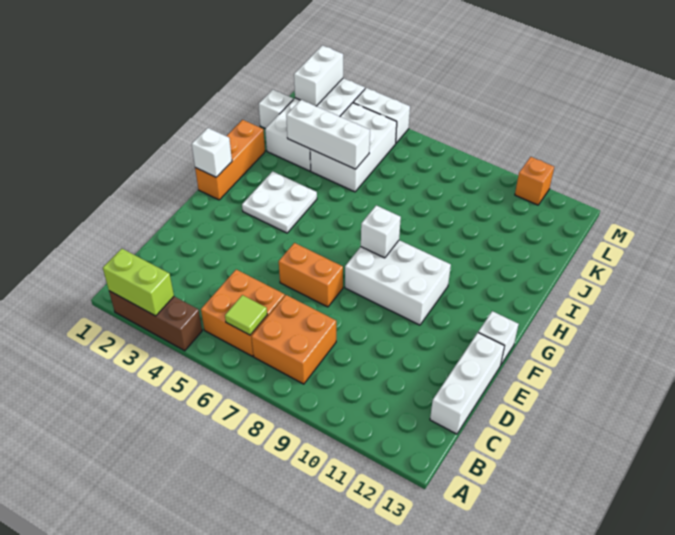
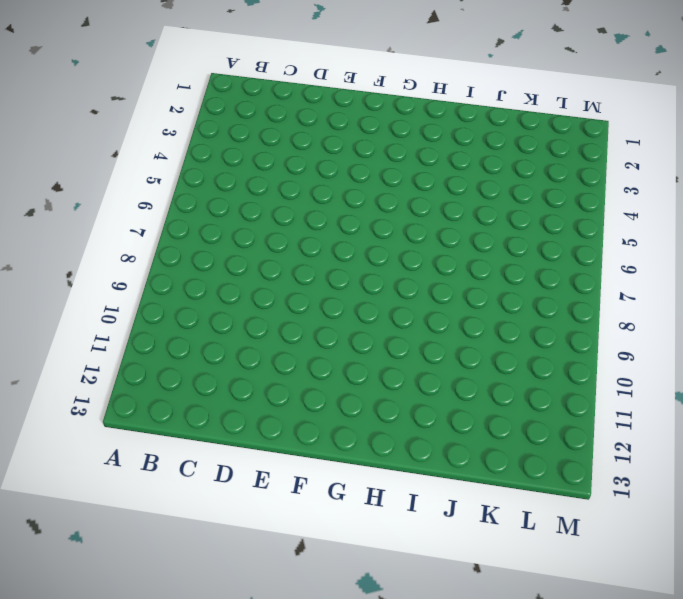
none -> brown brick A2:A4 level 1
none -> orange brick B5:C6 level 1
none -> orange brick B7:C8 level 1

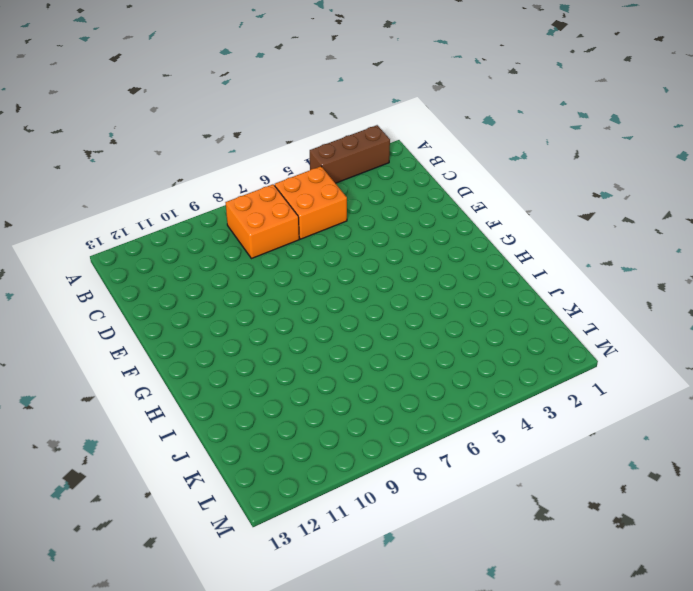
none -> white brick C13:E13 level 1
none -> orange brick E6:E7 level 1
none -> white brick F8:G10 level 1

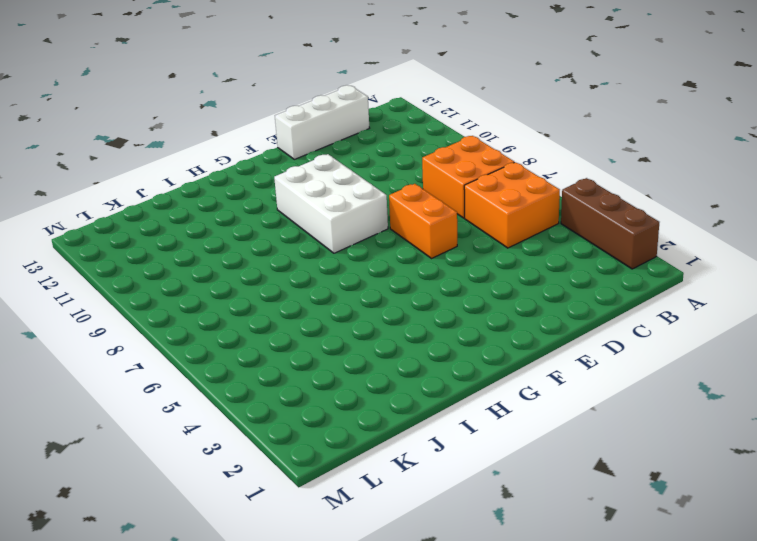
none -> white brick F13 level 1
none -> orange brick G1:I1 level 1
none -> white plate G3:H4 level 1

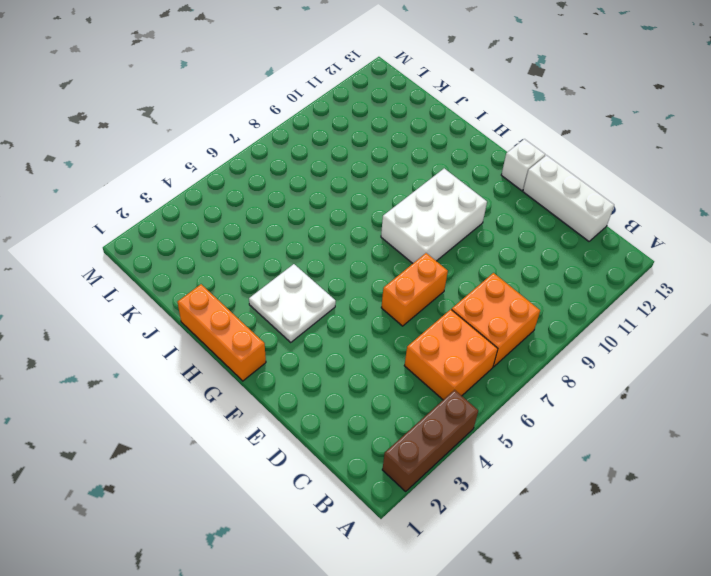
none -> white brick J2:M3 level 1
none -> white brick J4:L5 level 1
none -> white brick K1 level 1

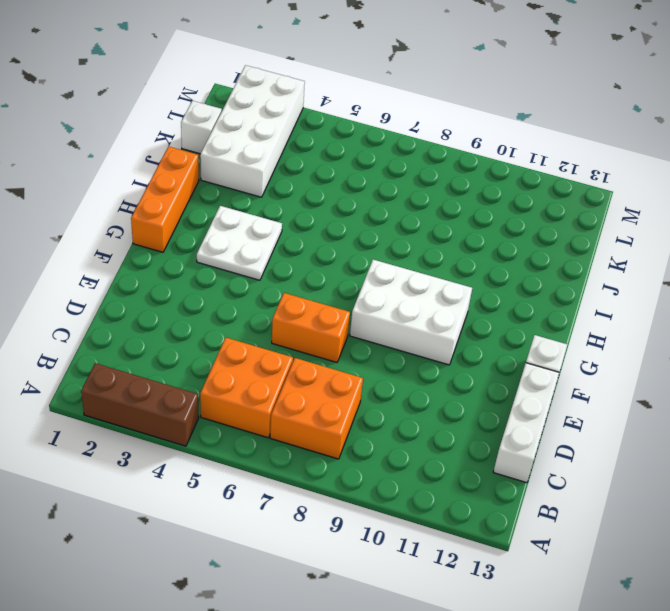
none -> white brick J4:L5 level 1
none -> white brick M4:M5 level 1
none -> orange brick M11 level 1

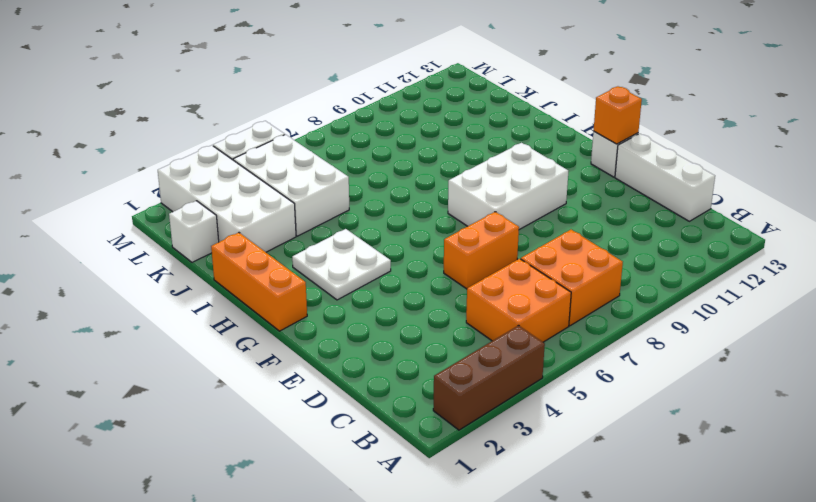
orange brick F13 level 2 -> orange brick M11 level 1
none -> lime brick A2:A3 level 2
none -> lime tile B6 level 2
none -> white brick G1 level 2

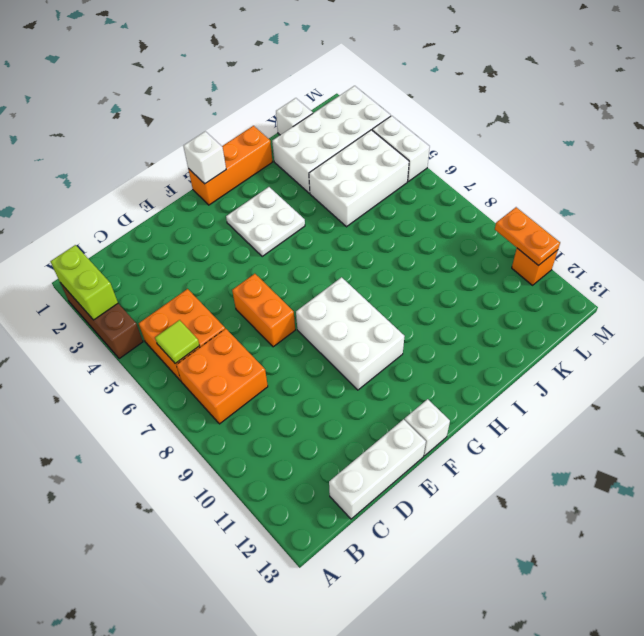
orange plate M10:M11 level 2 -> none
none -> white brick G8 level 2
none -> white brick J3:J5 level 2
none -> white brick L2:M2 level 2

